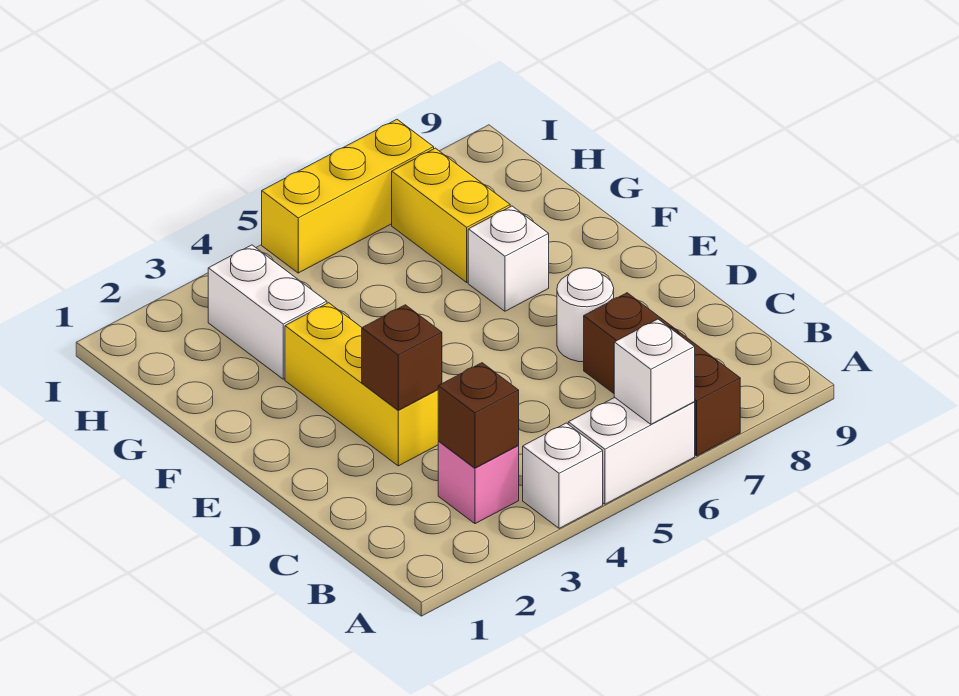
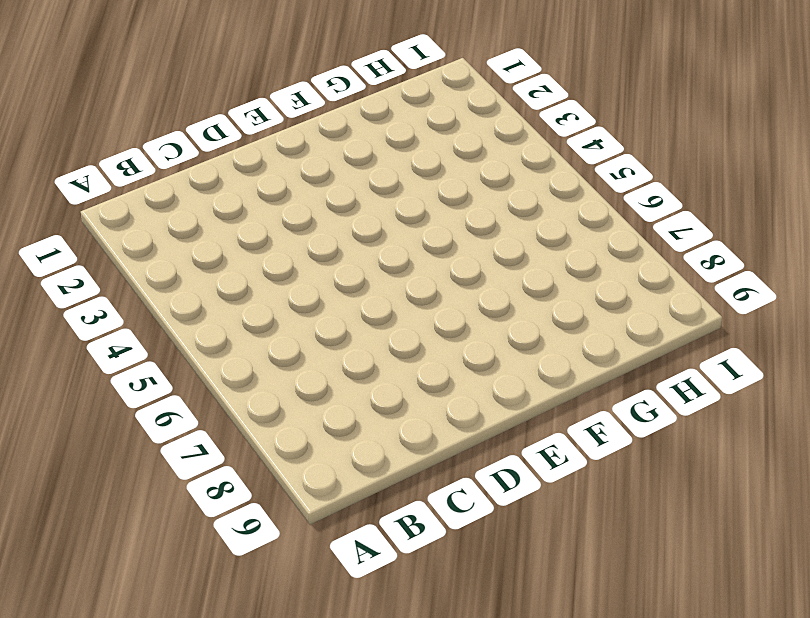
none -> white brick A4 level 1
none -> white brick A5:A6 level 1
none -> brown brick A7:C7 level 1

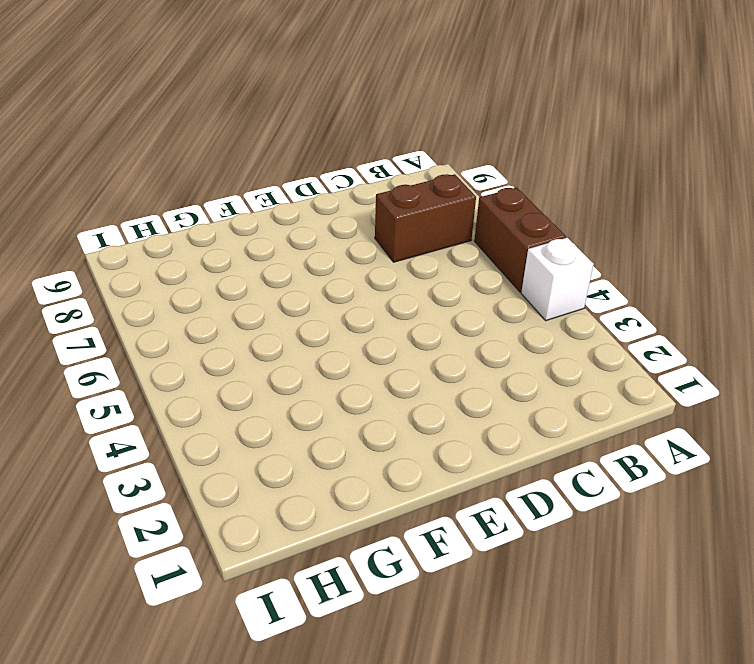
brown brick A5:A6 level 1 -> white brick A5:A6 level 1
brown brick B7:C7 level 1 -> brown brick A7:C7 level 1
none -> pink brick B3 level 1
none -> yellow brick D3:F3 level 1
none -> white round brick D7 level 1

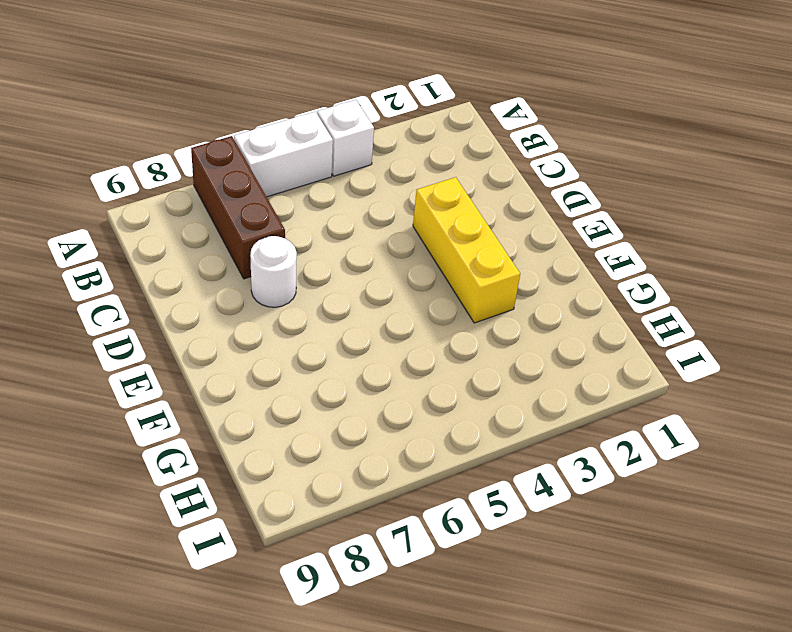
none -> pink brick B3 level 1
none -> white brick F7 level 1
none -> white brick G3:H3 level 1

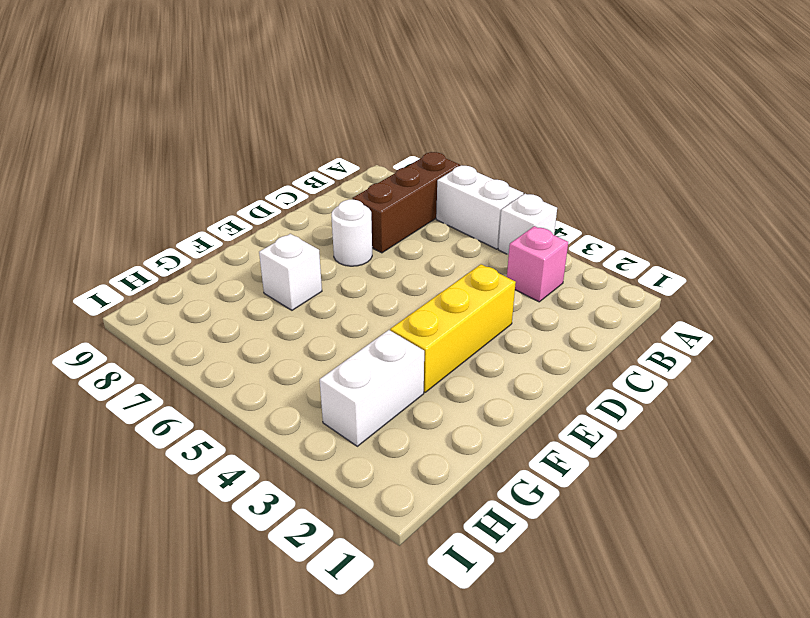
none -> yellow brick G7:H7 level 1
none -> yellow brick I5:I7 level 1
none -> white brick A6 level 2

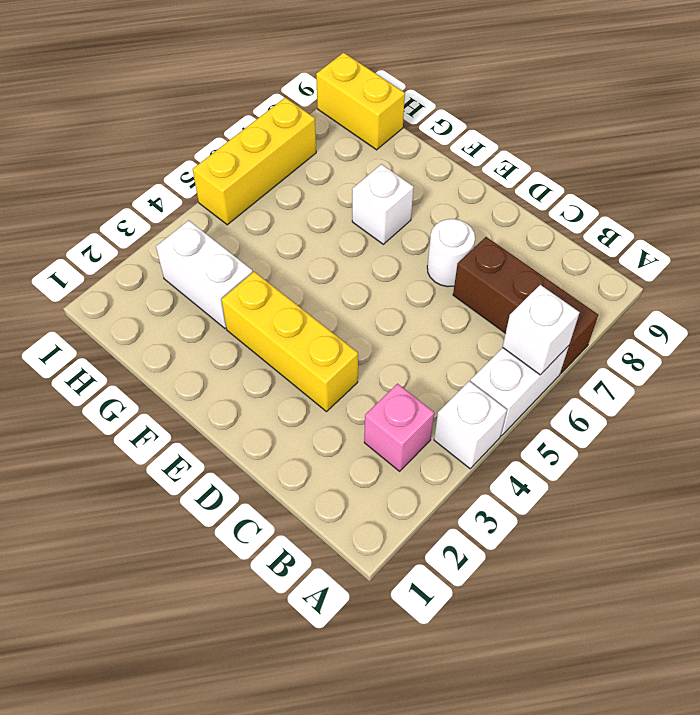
yellow brick H9:I9 level 1 -> yellow brick G7:H7 level 1
none -> brown brick B3 level 2
none -> brown brick D3 level 2

